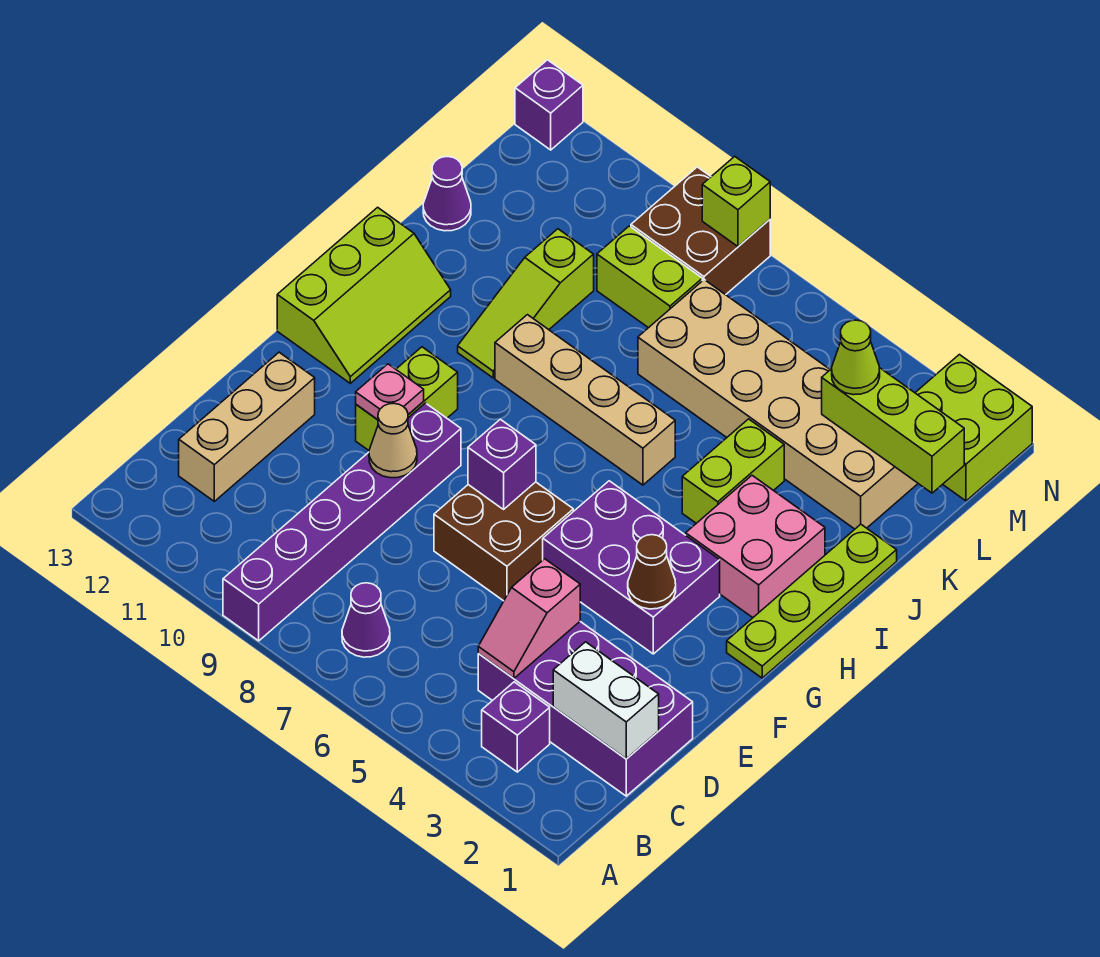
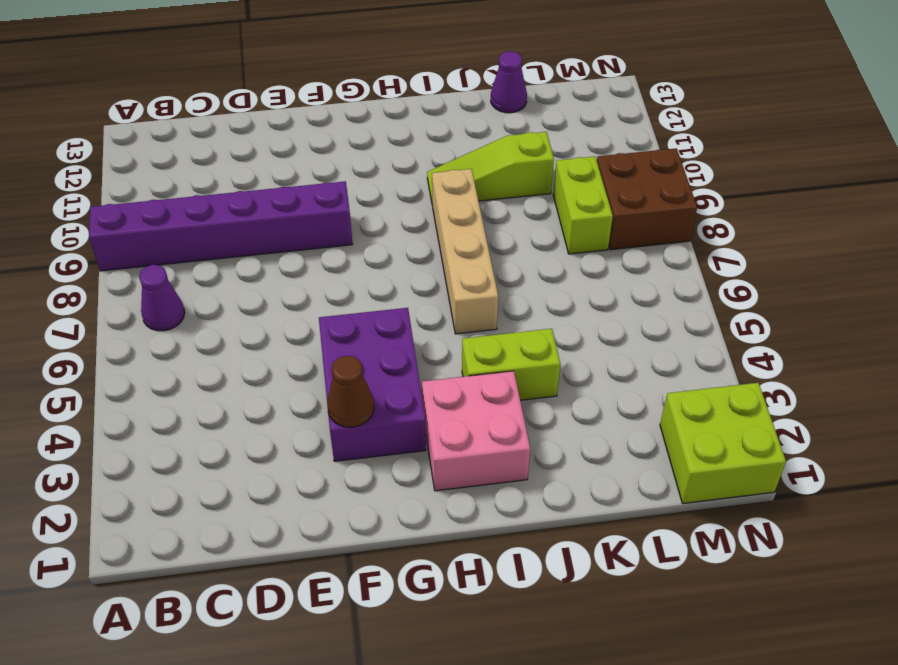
none -> purple brick B3 level 1
none -> purple brick C1:D4 level 1
none -> tan brick C12:E12 level 1

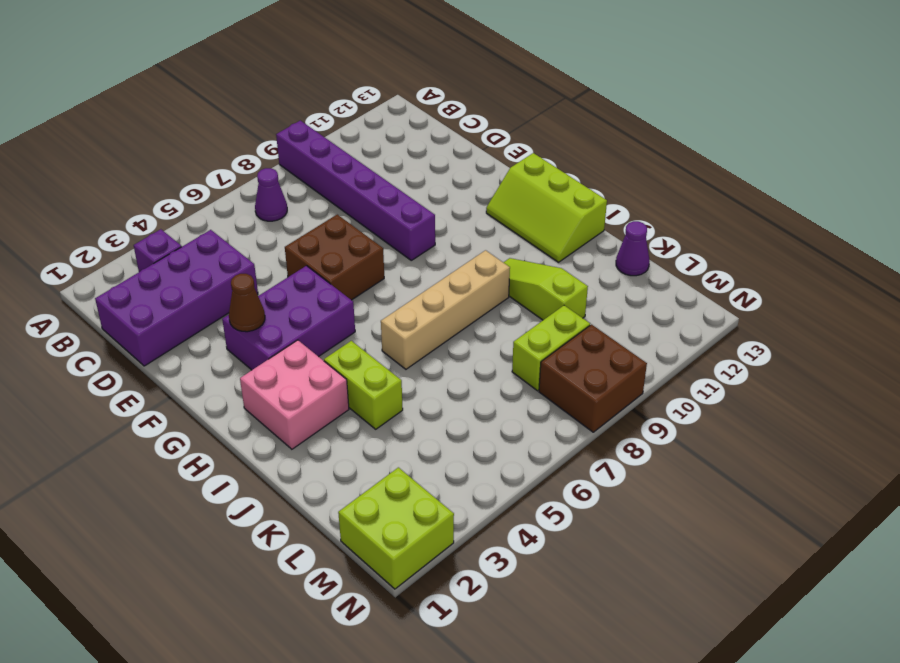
none -> tan brick C12:E12 level 1
none -> lime brick F10:G10 level 1
none -> lime plate G1:J1 level 1

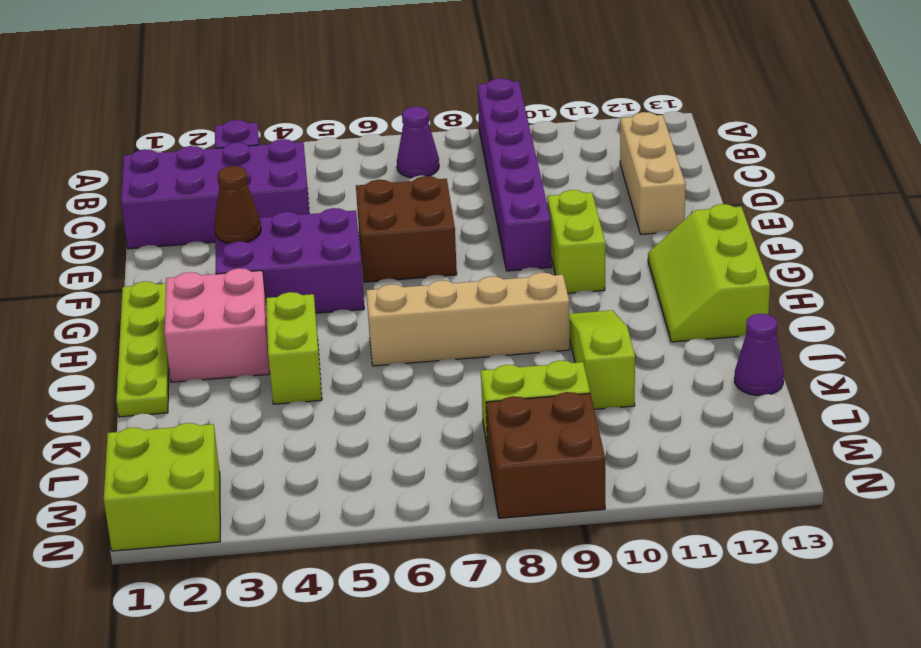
none -> tan brick K2:L7 level 1
none -> purple brick N13 level 1
none -> white brick C1:C2 level 2

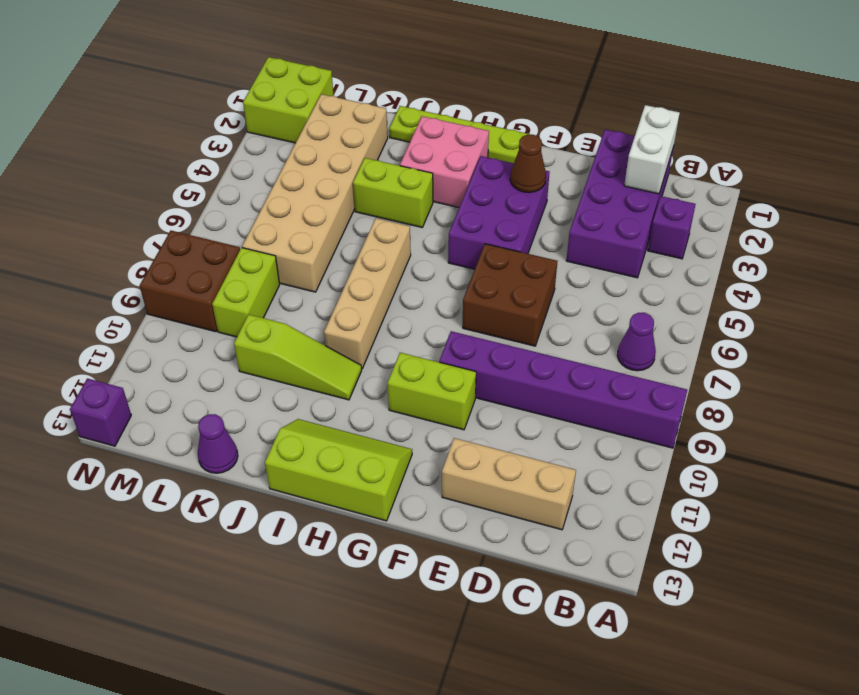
none -> pink slope C4:D4 level 2 top D
none -> tan cone E9 level 2
none -> purple brick F7 level 2

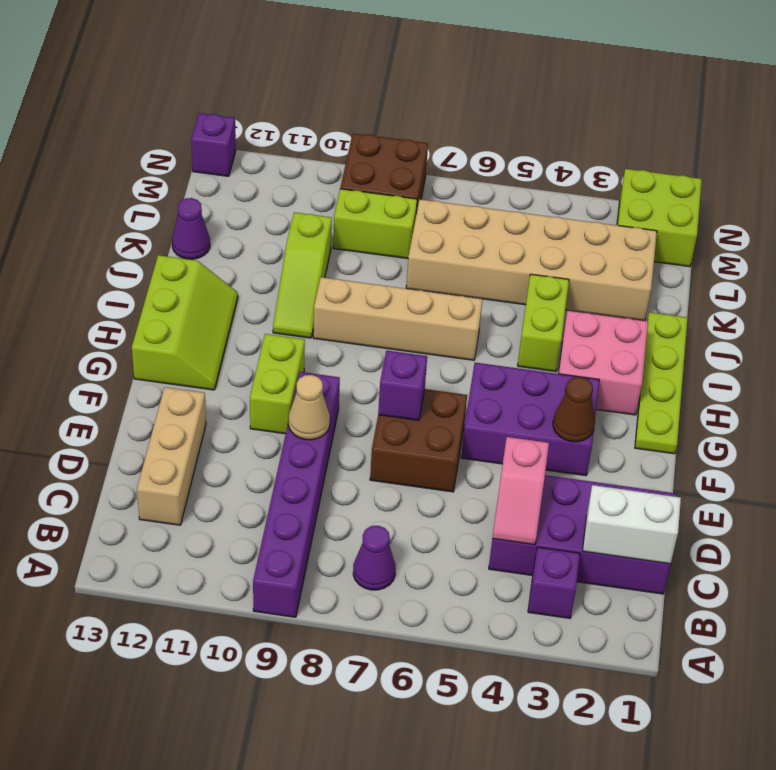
none -> pink plate F10 level 2
none -> lime brick L1:L3 level 2
none -> lime brick N8 level 2

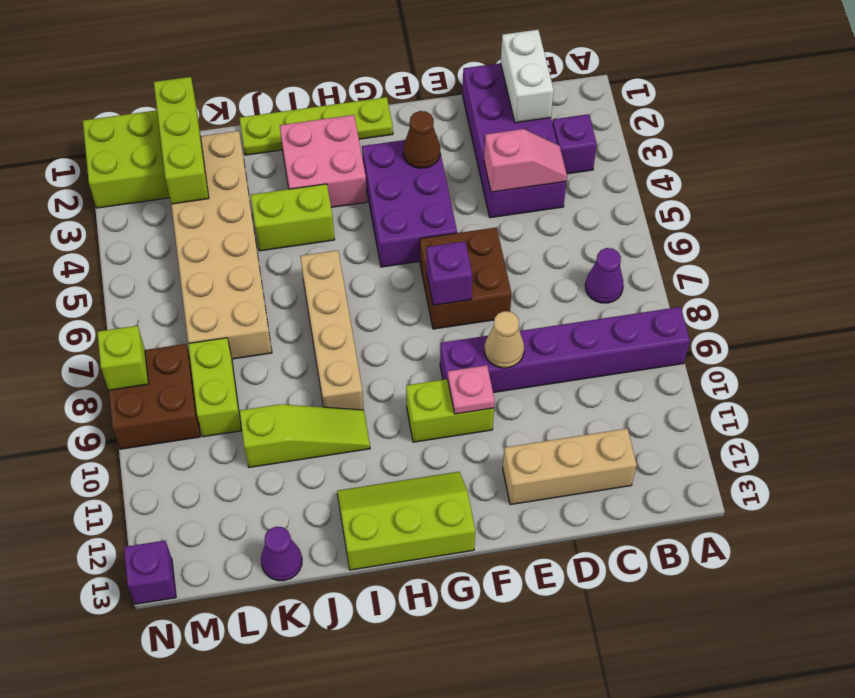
none -> lime cone L3 level 3

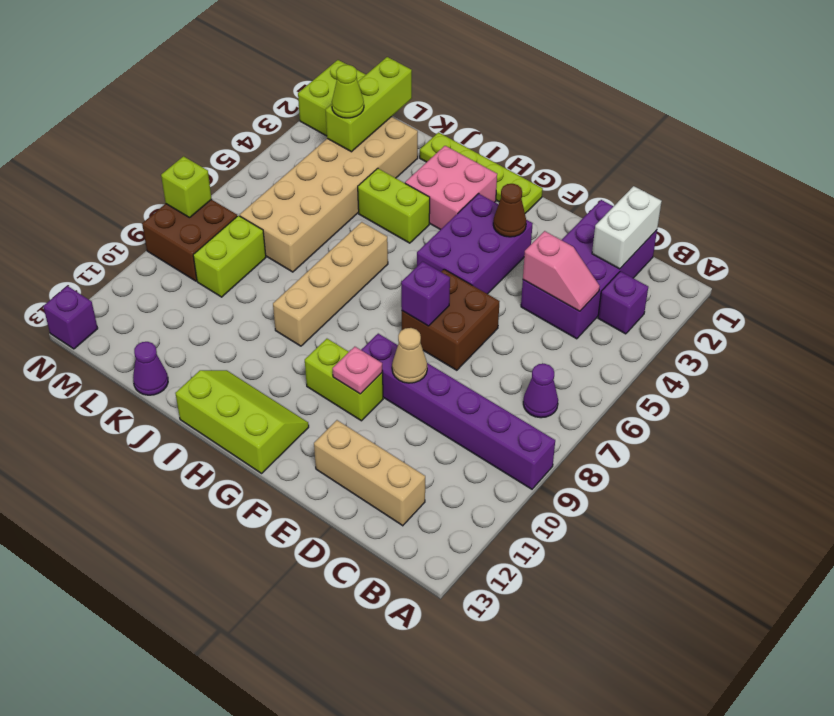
none -> lime slope I10:K10 level 1 top K

